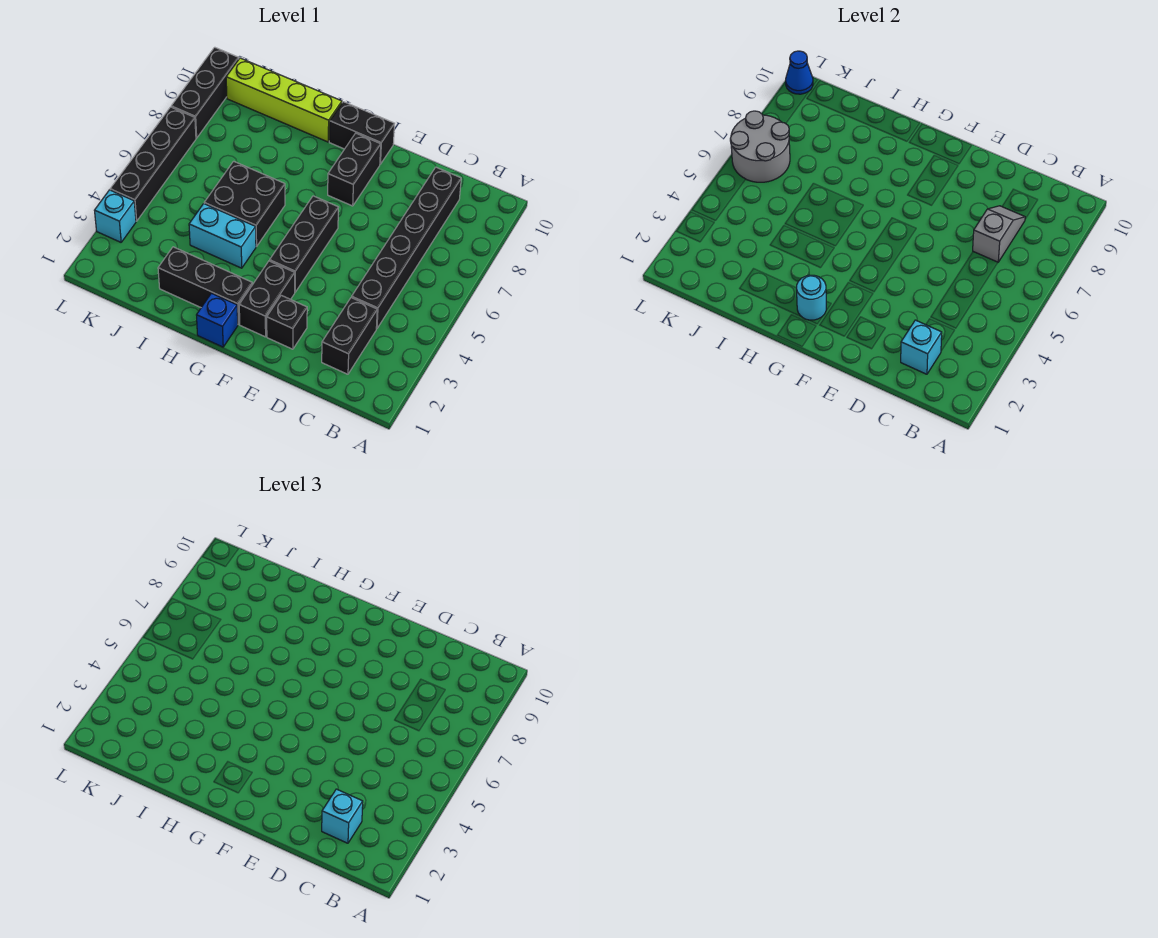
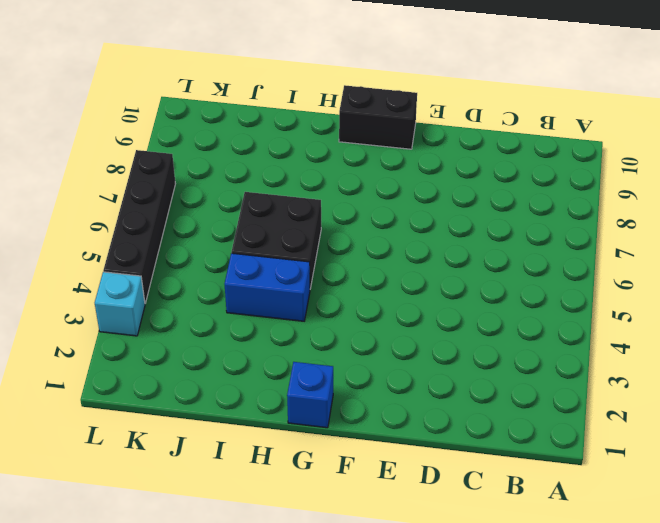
blue brick H4:I4 level 1 -> cyan brick H4:I4 level 1
none -> black brick C2:C3 level 1
none -> black brick C4:C9 level 1
none -> black brick E2 level 1

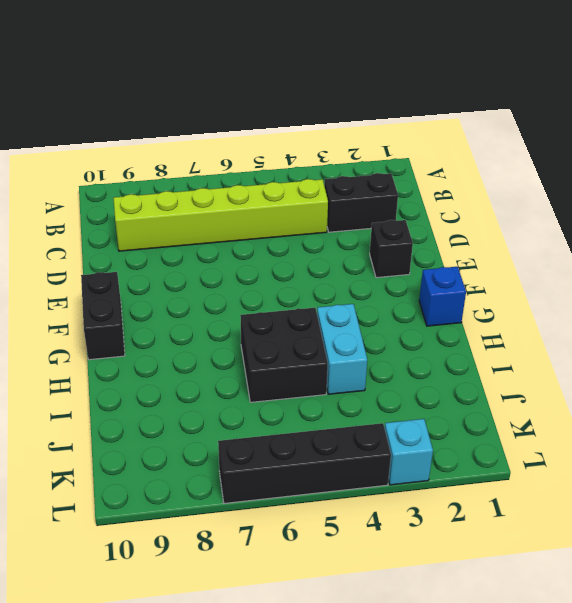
lime brick C4:C9 level 1 -> black brick C4:C9 level 1
none -> black brick F2:F3 level 1
none -> black brick F4:F6 level 1
none -> black brick F8:F9 level 1

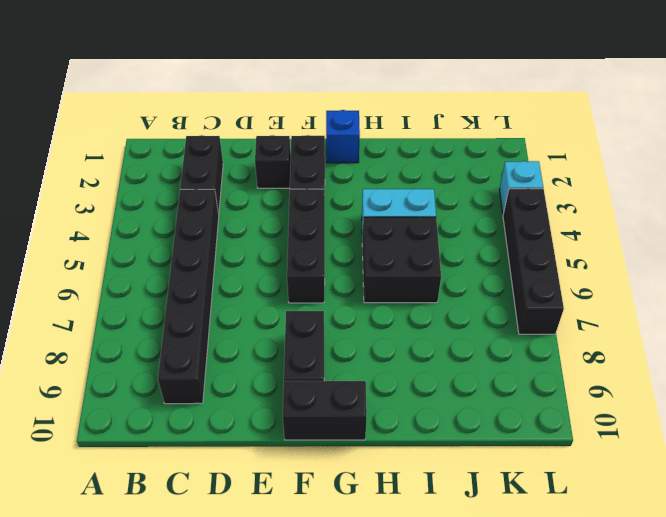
none -> black brick G2:I2 level 1
none -> lime brick H10:K10 level 1
none -> black brick L8:L10 level 1

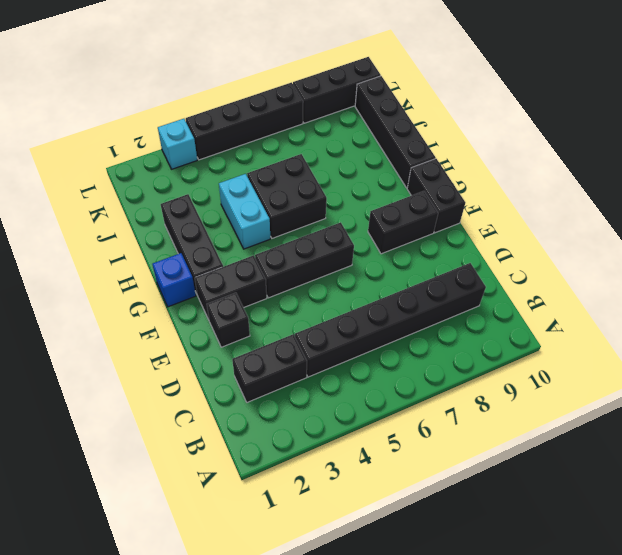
black brick H10:K10 level 1 -> lime brick H10:K10 level 1
none -> cyan brick C2 level 2
none -> grey slope C7:C8 level 2 top 7
none -> cyan round brick G2 level 2

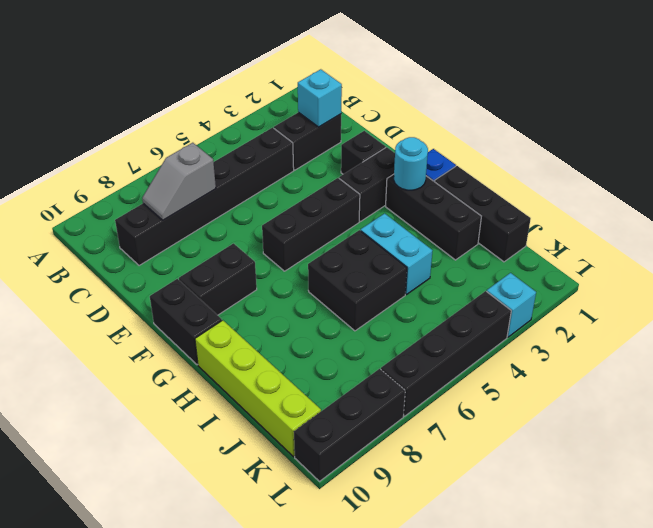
black brick H1:J1 level 1 -> none
none -> grey round brick K6:L7 level 2
none -> blue cone L10 level 2
none -> cyan brick C2 level 3

